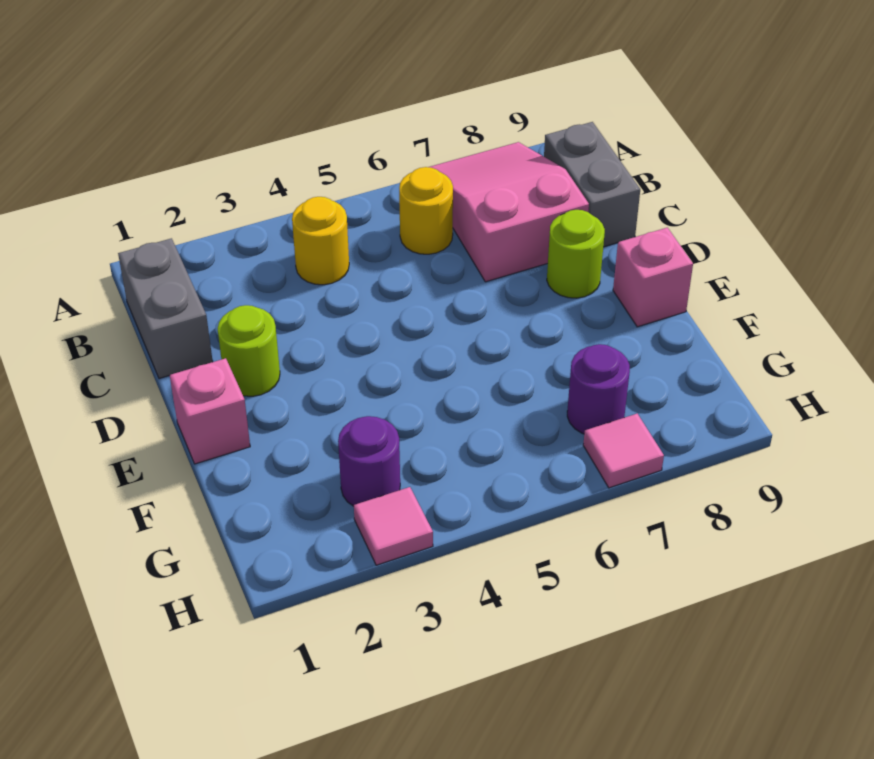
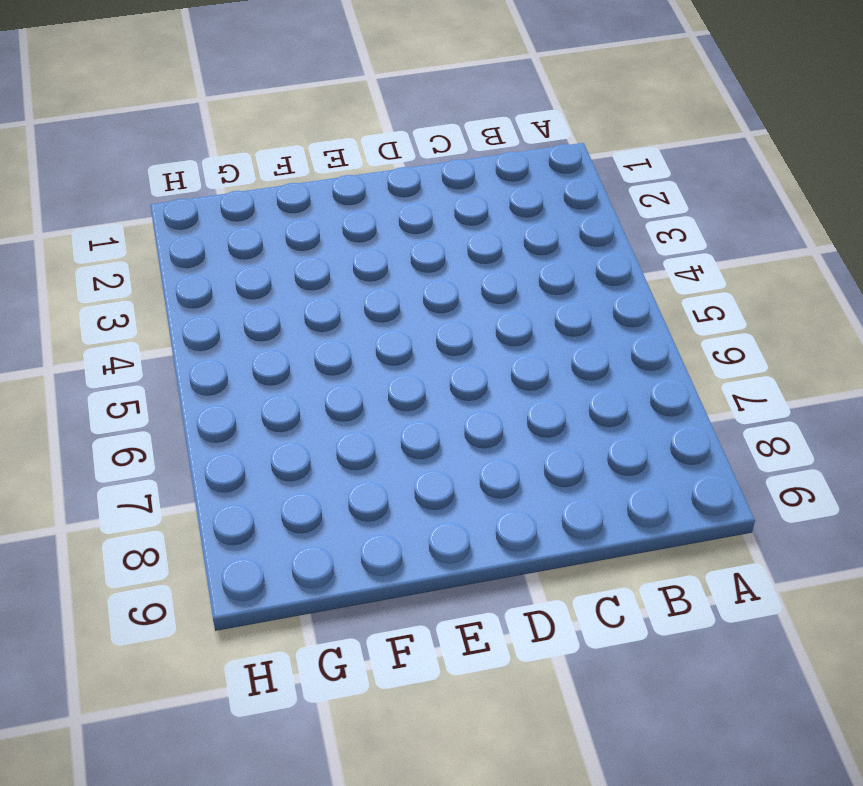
none -> pink slope A7:C8 level 1 top C
none -> grey brick B1:C1 level 1
none -> yellow round brick B4 level 1

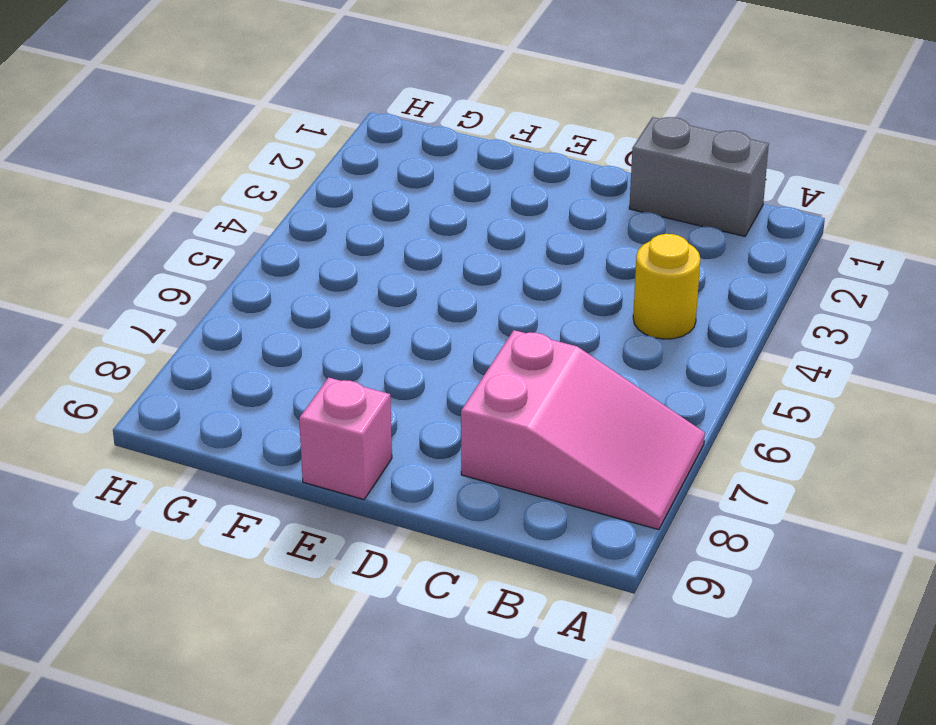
none -> yellow round brick B6 level 1
none -> grey brick B9:C9 level 1
none -> lime round brick D2 level 1

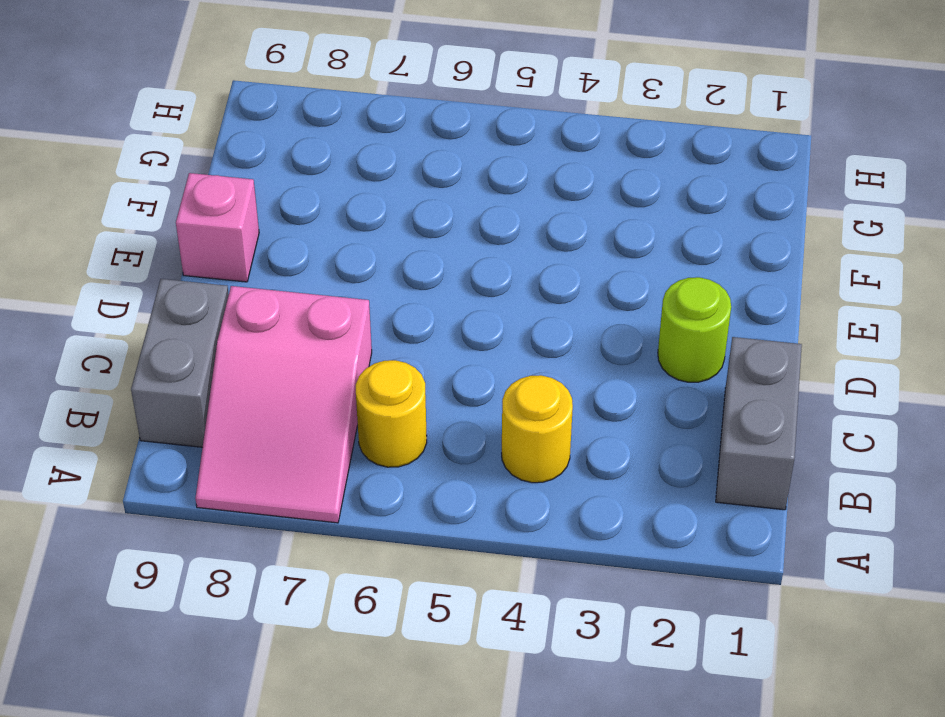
none -> lime round brick D8 level 1
none -> pink brick E1 level 1
none -> purple round brick G3 level 1

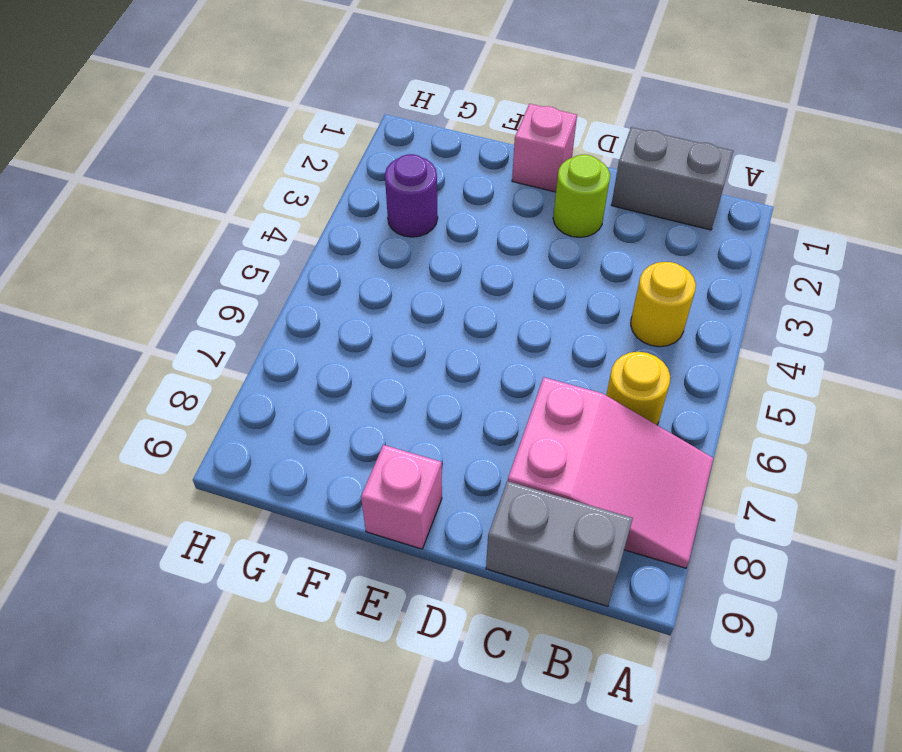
none -> lime round brick D8 level 1
none -> purple round brick G7 level 1
none -> pink tile H3 level 1

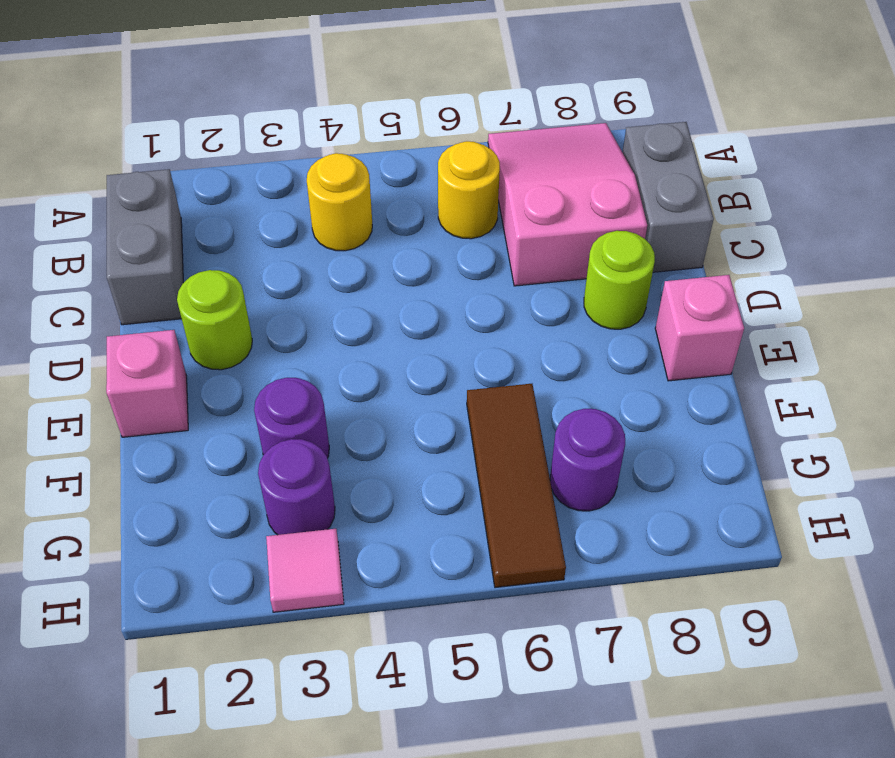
purple round brick F3 level 1 -> none
brown tile F6:H6 level 1 -> none
none -> pink tile H7 level 1

